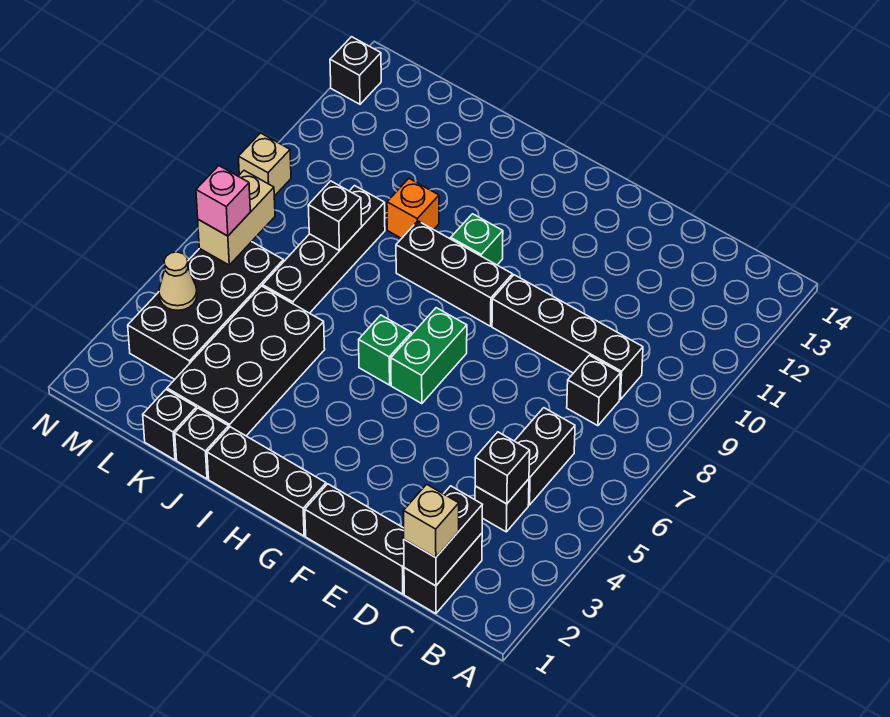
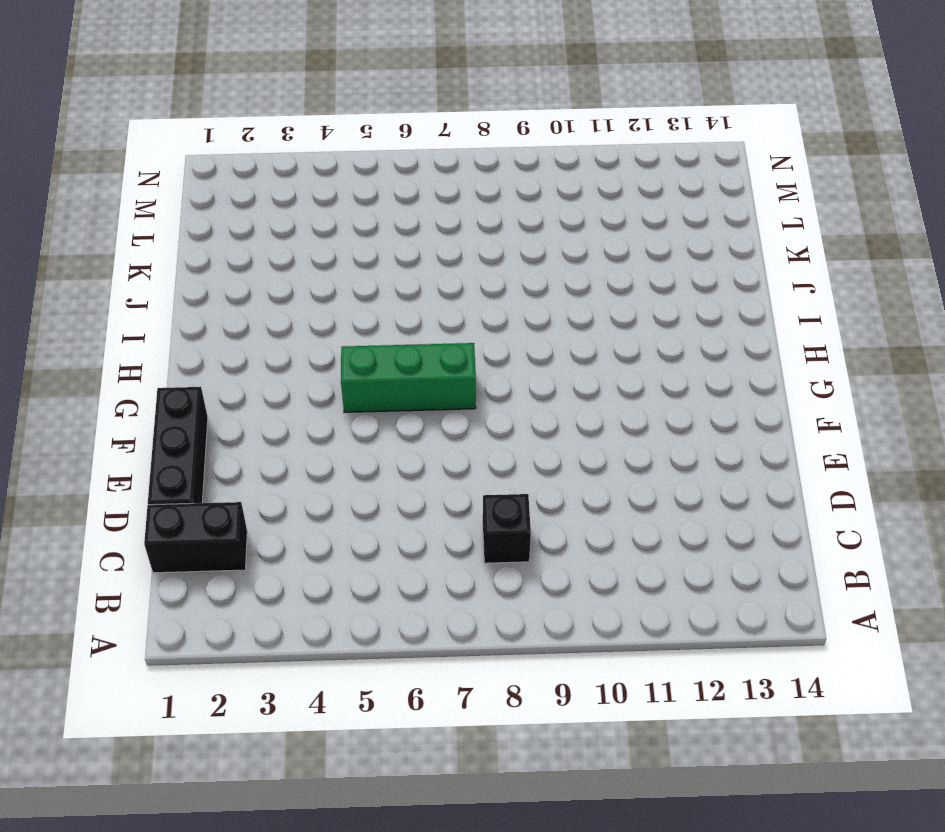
green brick G5:G7 level 1 -> green brick G6:G7 level 1
none -> black brick C4 level 1
none -> black brick C5:C6 level 1
none -> black brick C9:F9 level 1

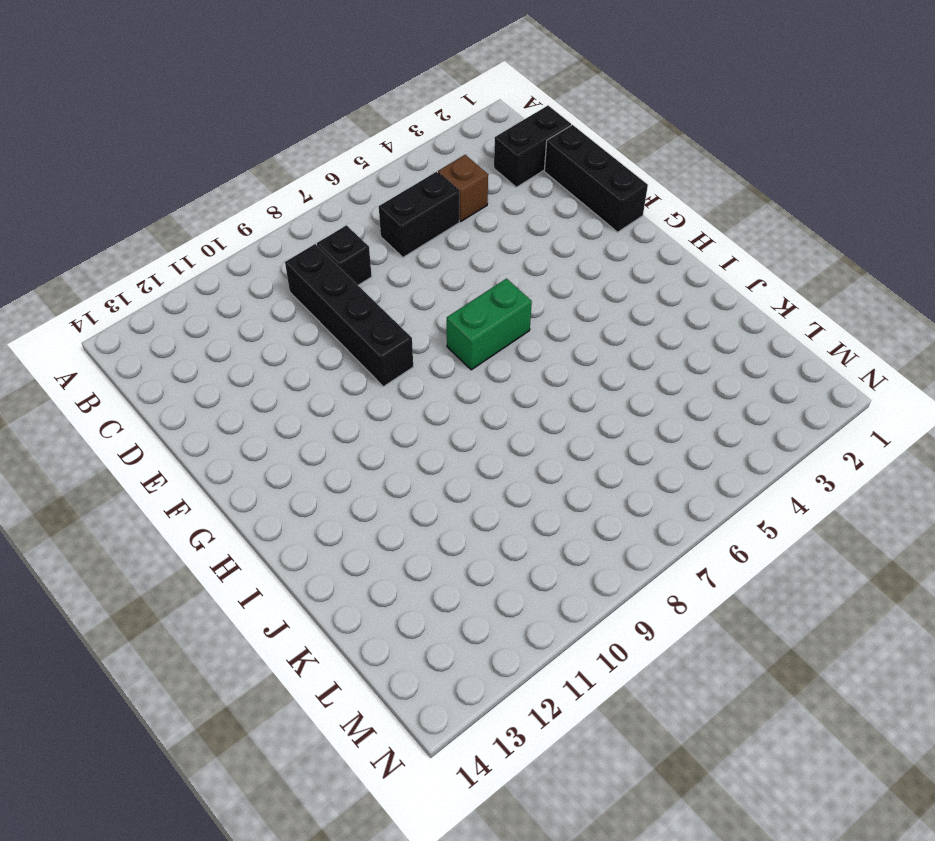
brown brick C4 level 1 -> black brick C4 level 1
none -> black brick G1:I1 level 1
none -> black brick G9:I9 level 1
none -> green brick H6 level 1

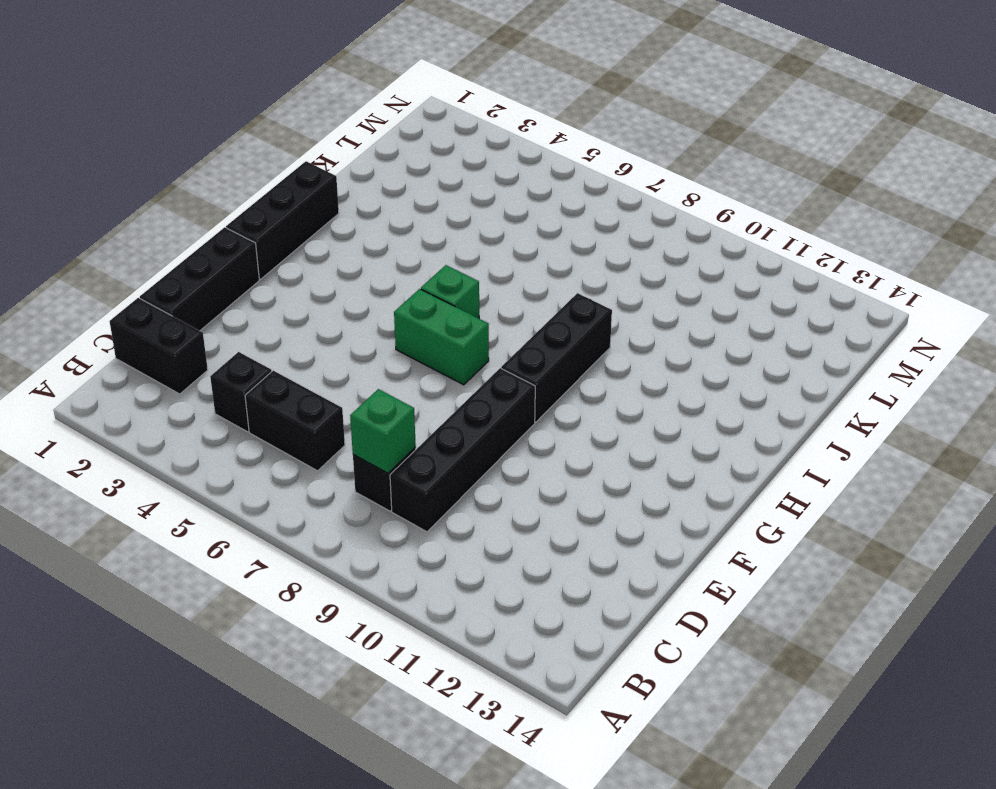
green brick C8 level 2 -> green brick H10 level 1
none -> black brick J1 level 1
none -> black brick J2:K5 level 1
none -> orange brick J10 level 1

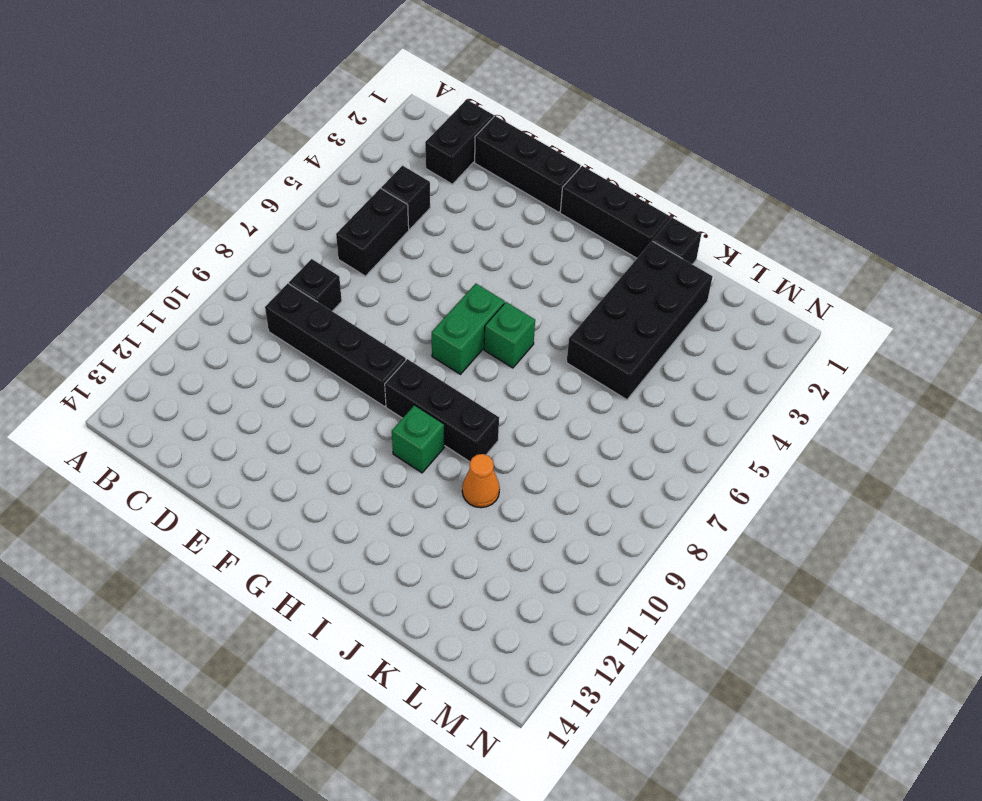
orange cone J10 level 1 -> orange brick J10 level 1
none -> black brick K1 level 1
none -> black brick K6:K9 level 1
none -> black brick L3:M6 level 1

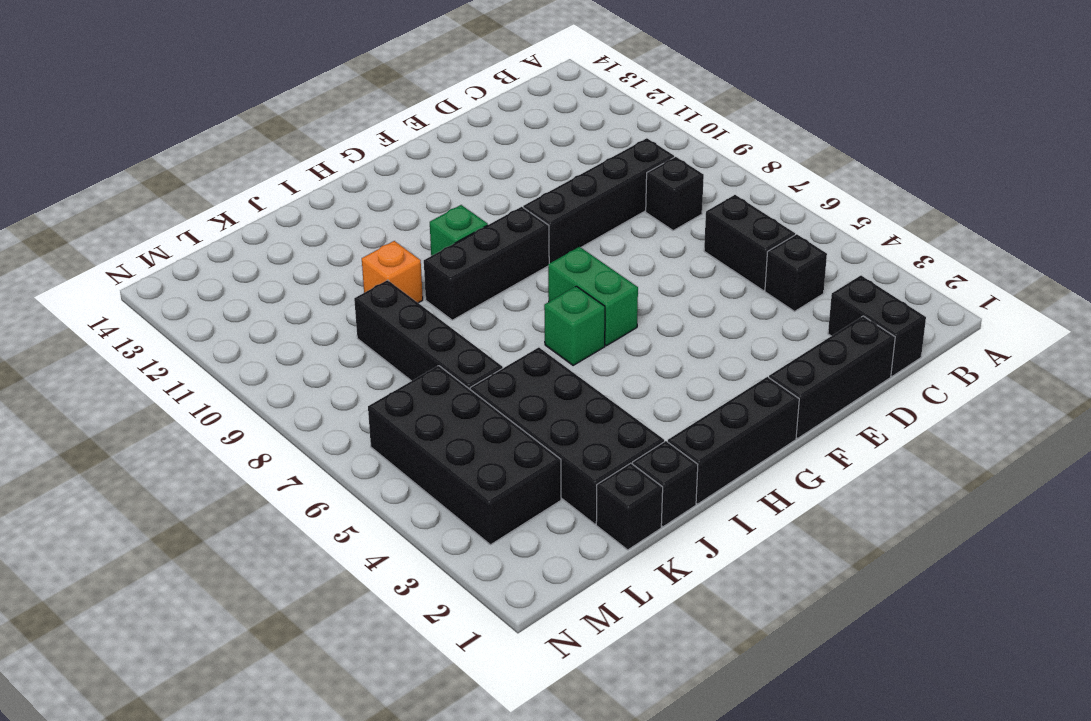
none -> tan brick N9 level 1
none -> black brick N13 level 1
none -> black brick C1:C2 level 2

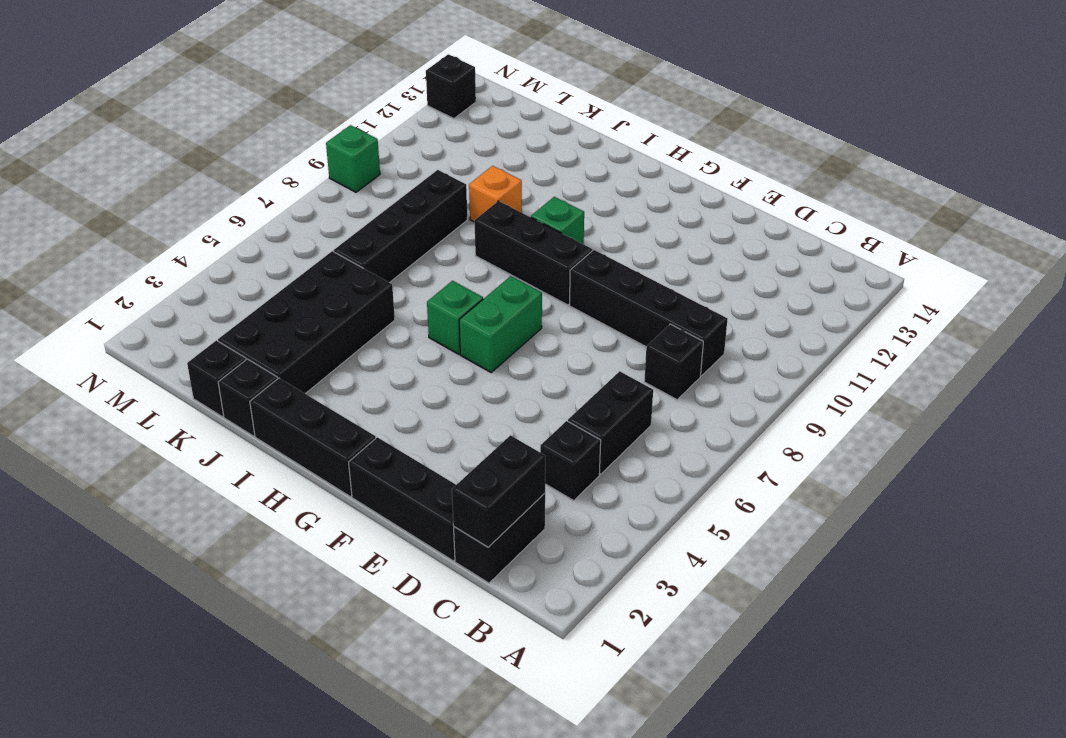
green brick N9 level 1 -> tan brick N9 level 1
none -> black brick L3:M6 level 1
none -> black brick C4 level 2
none -> black brick K8 level 2

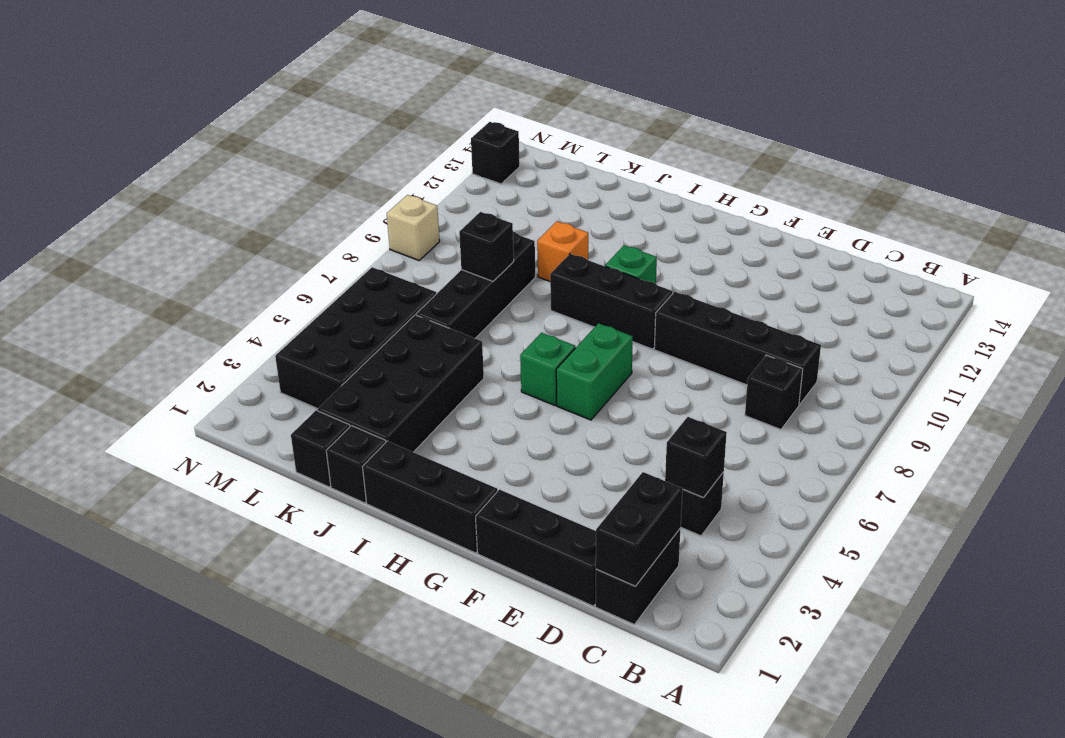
none -> black brick C5:C6 level 1
none -> tan cone M4 level 2
none -> tan brick M6:M7 level 2

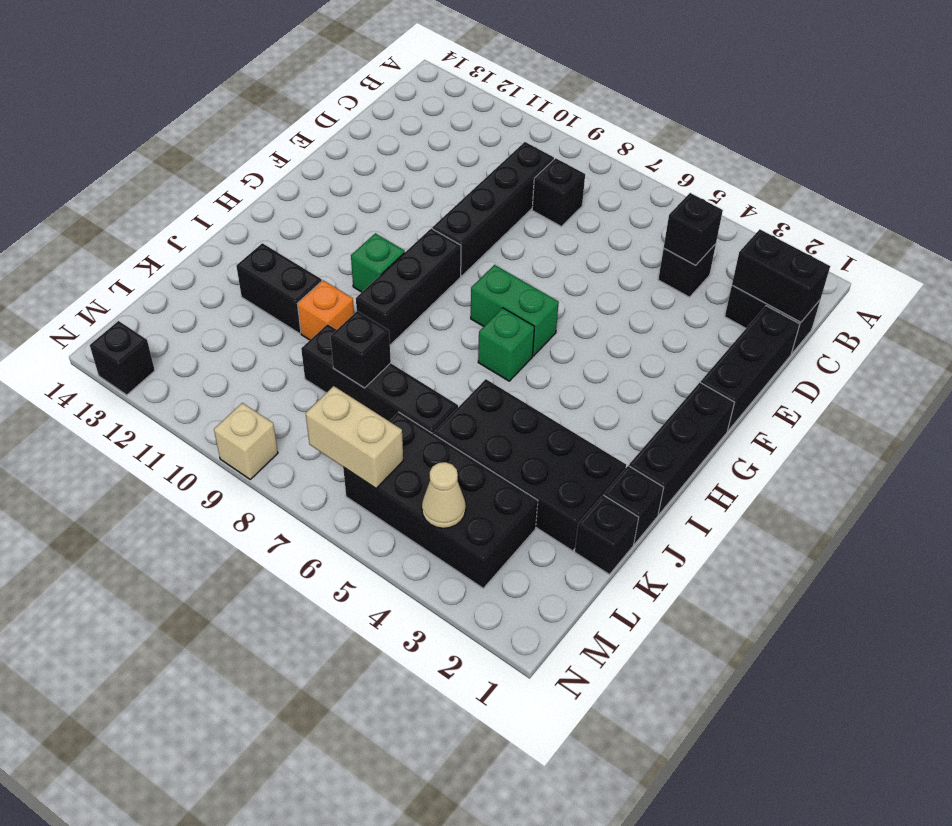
black brick J11:J12 level 1 -> black brick C5:C6 level 1
none -> tan brick C1 level 3
none -> pink brick M6 level 3

